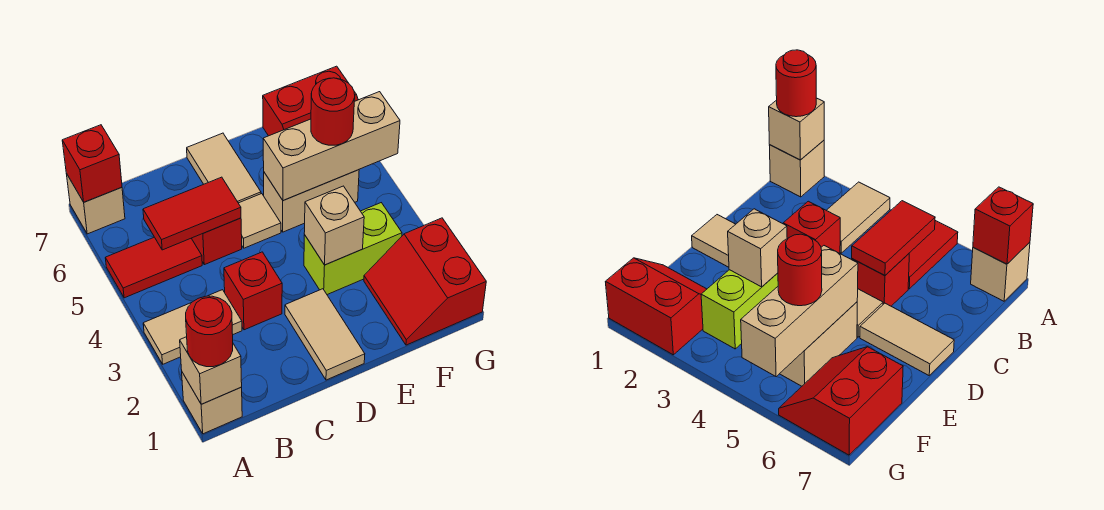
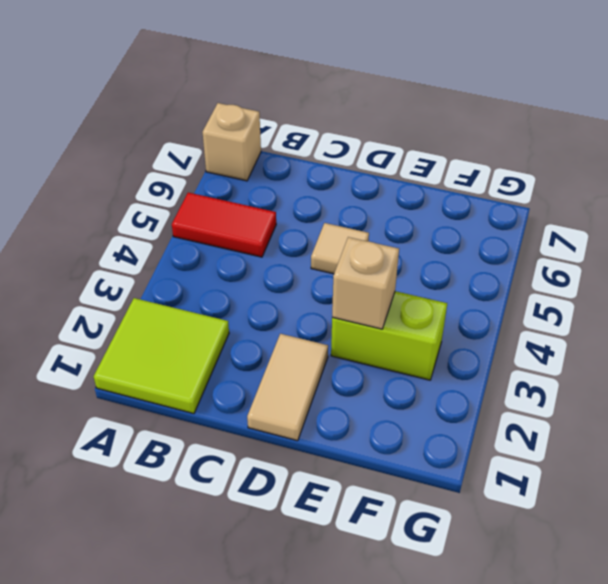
lime tile A1:B2 level 1 -> tan brick A1 level 1
none -> tan tile A3:B3 level 1
none -> red brick C3 level 1
none -> red brick C5 level 1

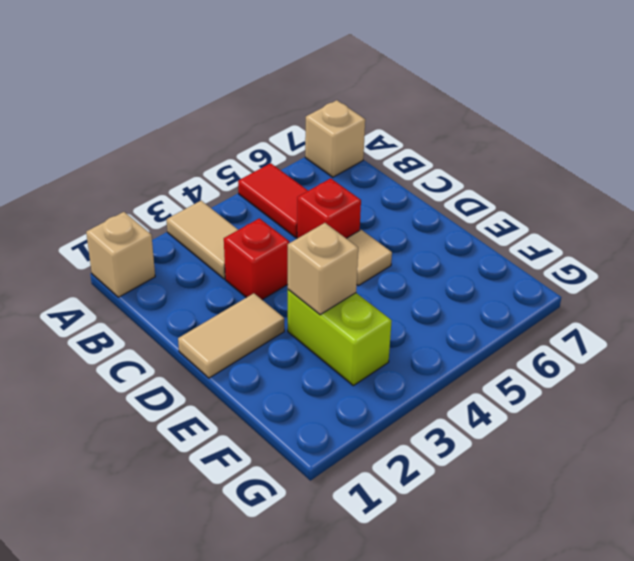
none -> tan tile D6:D7 level 1
none -> tan brick E5:F5 level 1
none -> red slope F1:G2 level 1 top G

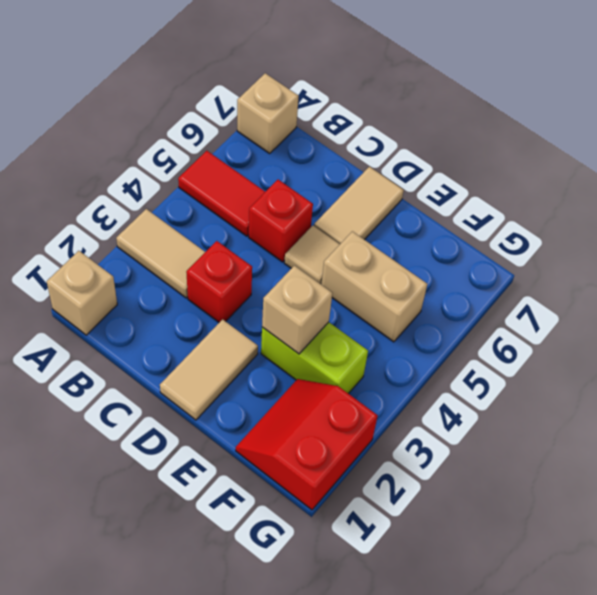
none -> red slope F6:G7 level 1 top 7
none -> tan brick A1 level 2
none -> red brick A7 level 2

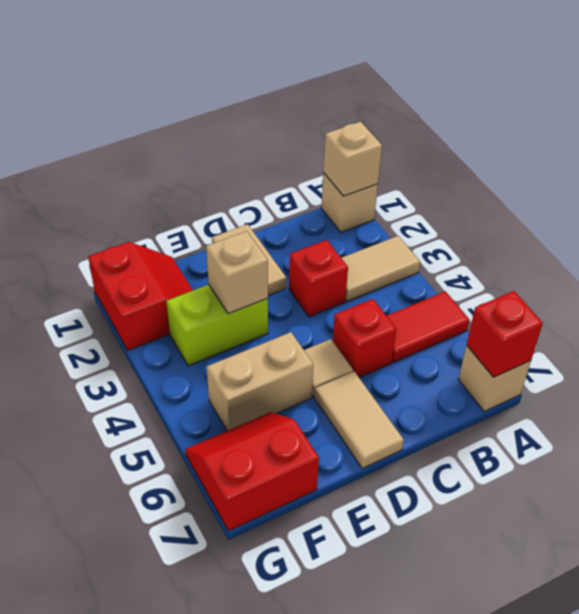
none -> red tile B5:C5 level 2
none -> tan brick E5:G5 level 2
none -> red round brick A1 level 3

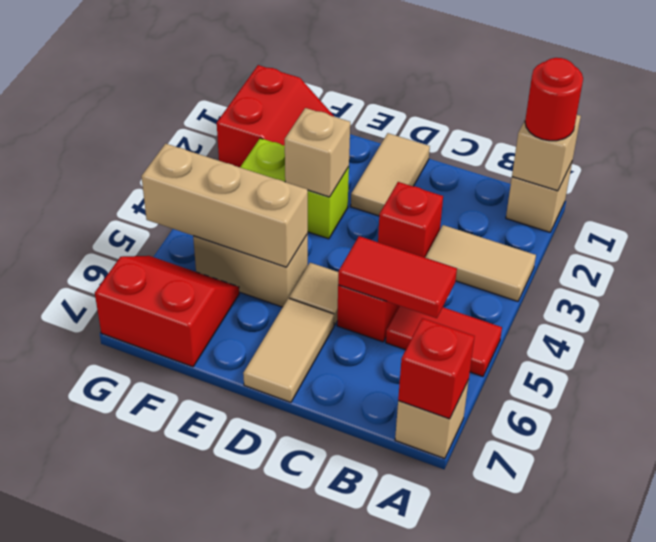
none -> red round brick F5 level 3

